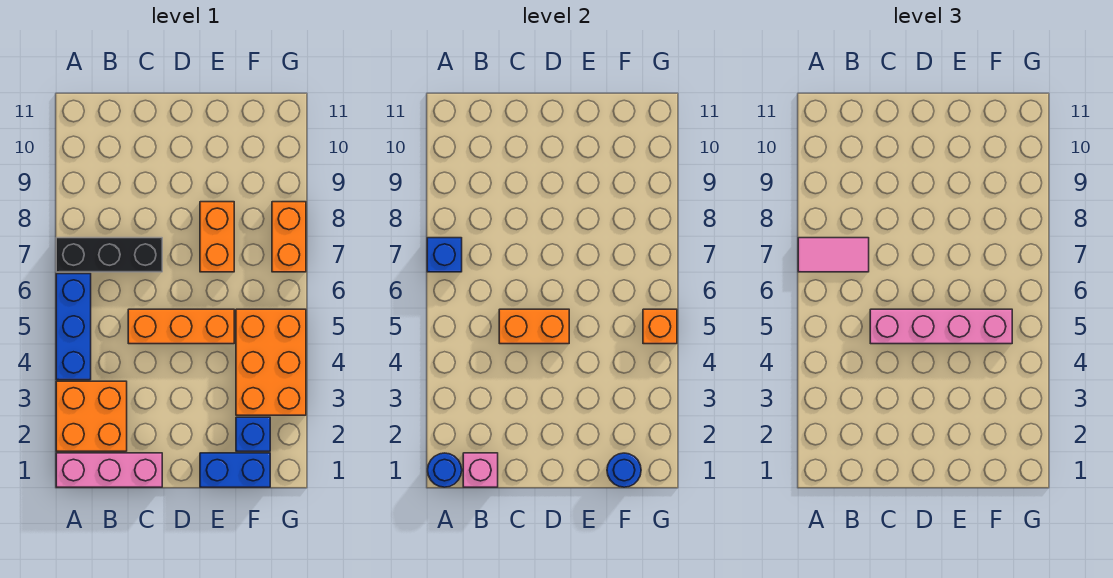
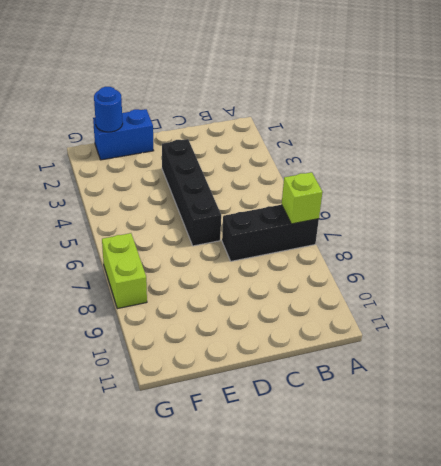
lime brick A7 level 2 -> blue brick A7 level 2
black brick D3:D6 level 1 -> orange brick C5:E5 level 1
lime brick G7:G8 level 1 -> orange brick G7:G8 level 1
none -> pink brick A1:C1 level 1
none -> orange brick A2:B3 level 1
none -> blue brick A4:A6 level 1

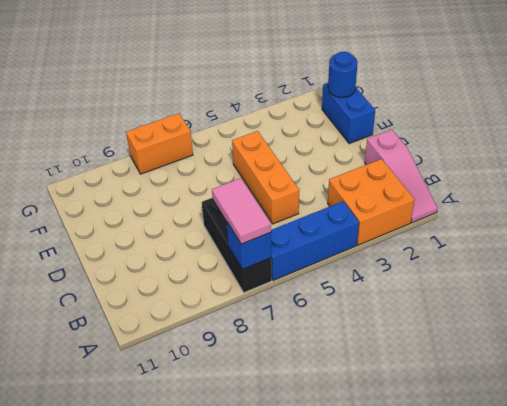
pink slope A1:C1 level 1 top C -> pink brick A1:C1 level 1
none -> orange brick E7:E8 level 1
none -> blue brick F2 level 1
none -> orange brick F3:G5 level 1

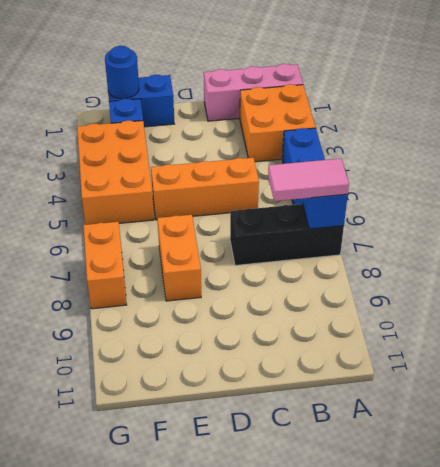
none -> blue round brick A1 level 2
none -> pink brick B1 level 2
none -> orange brick C5:D5 level 2

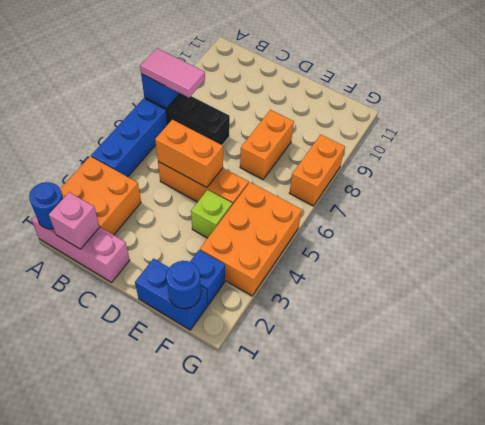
lime brick E4 level 1 -> none
none -> orange brick G5 level 2
none -> pink brick C5:F5 level 3

